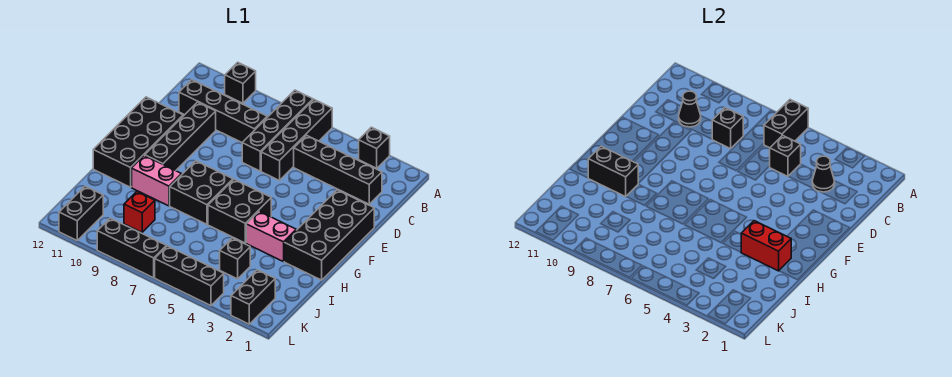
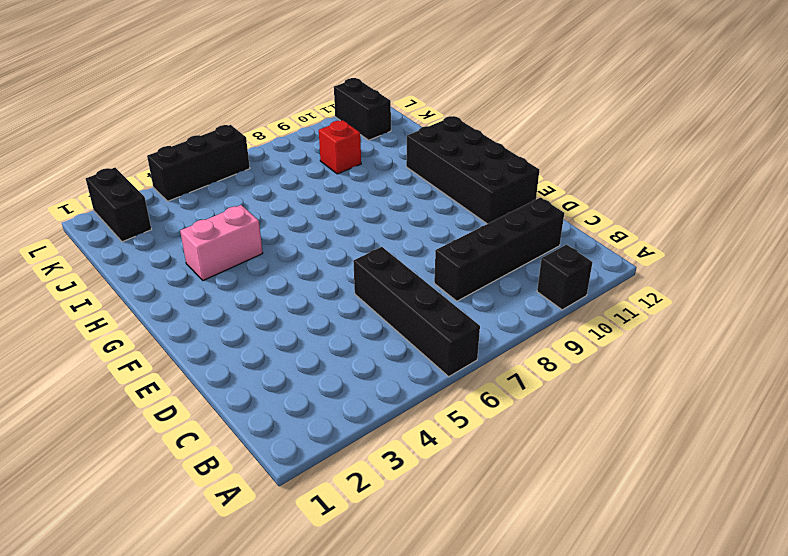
none -> black brick A3 level 1
none -> black brick A7:D7 level 1
none -> black brick C2:C5 level 1

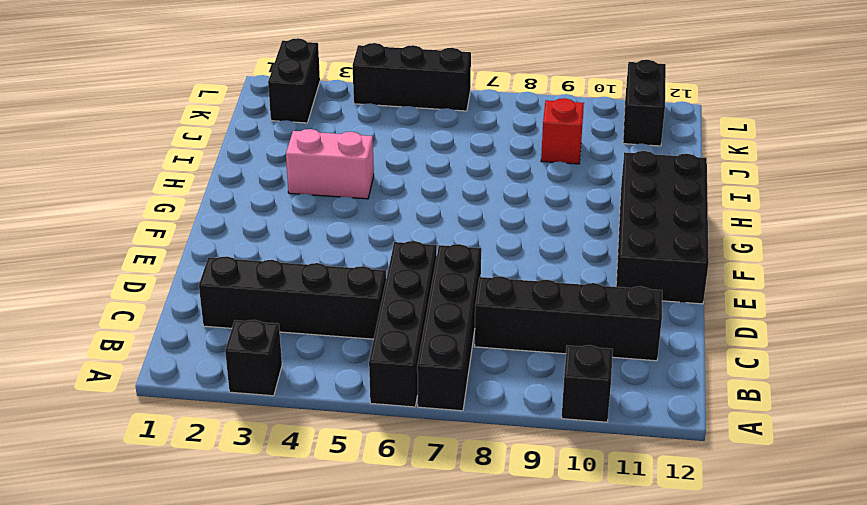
none -> black brick D10:G10 level 1
none -> black brick E1:H2 level 1
none -> black brick G5:H6 level 1

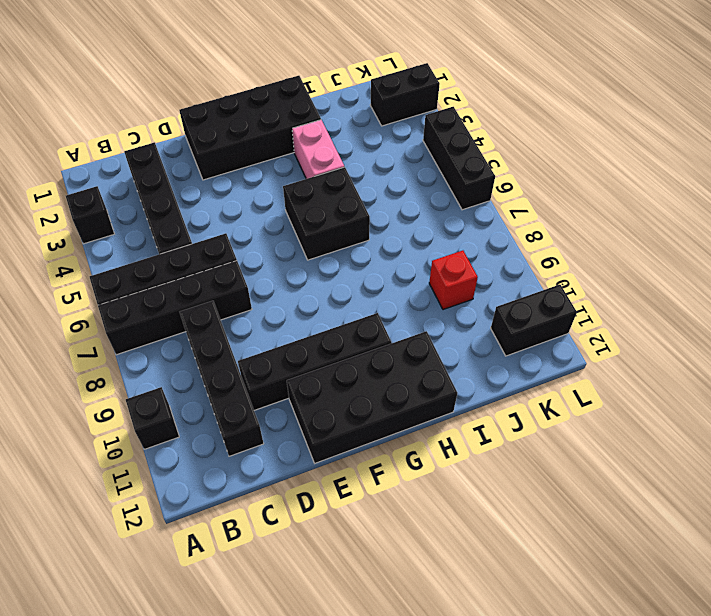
none -> black brick G7:H8 level 1
none -> pink brick H9:H10 level 1
none -> black brick J4 level 1

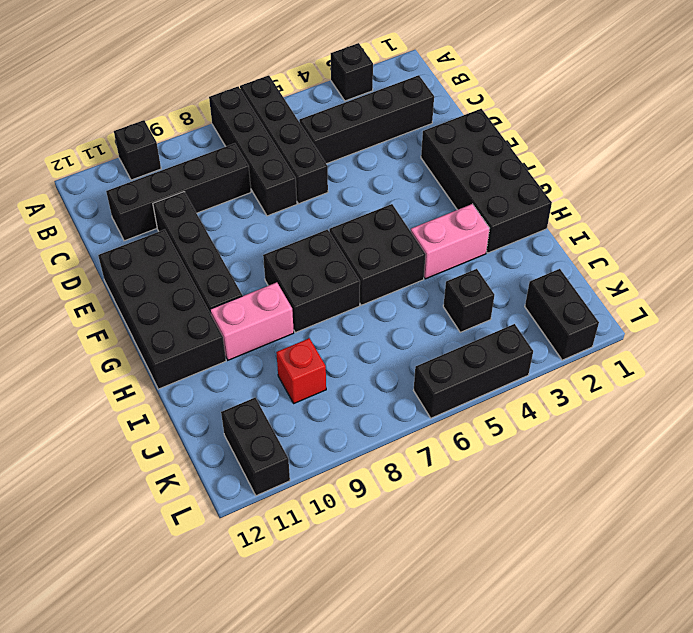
none -> black brick L7:L9 level 1
none -> black brick A6:B6 level 2
none -> black cone C3 level 2

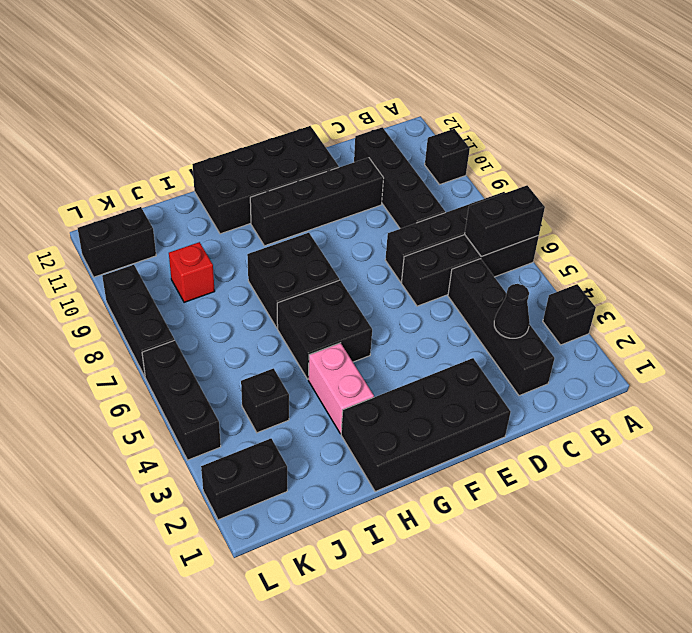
none -> pink brick H9:H10 level 1
none -> black brick C5 level 2
none -> black brick C8 level 2

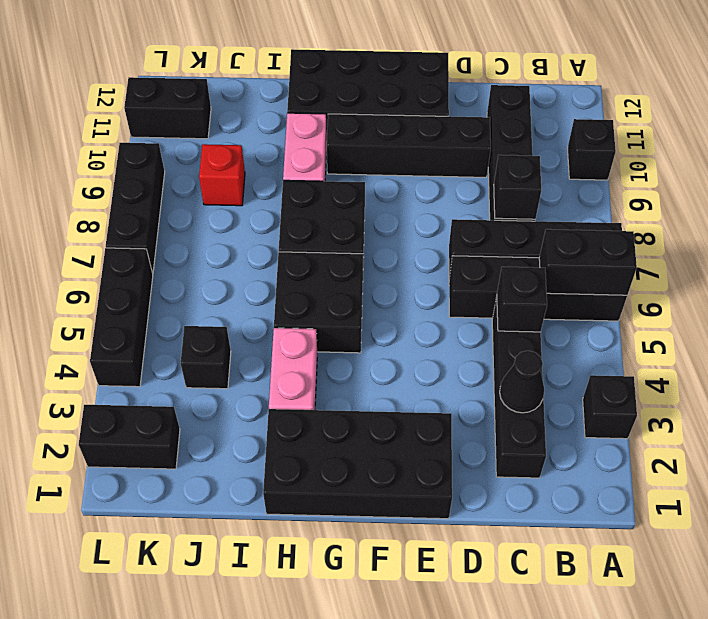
none -> black cone C10 level 2
none -> red brick H2:H3 level 2
none -> black brick H10:H11 level 2

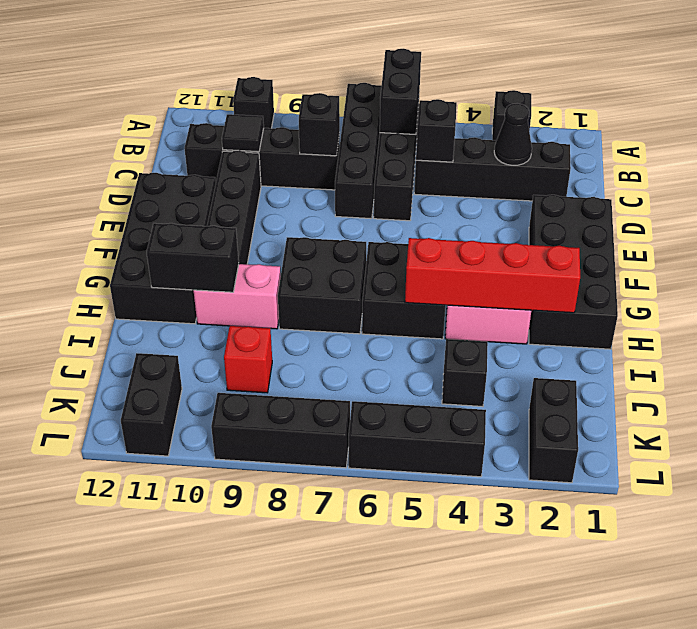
black tile C10 level 2 -> black cone C10 level 2
red brick H2:H5 level 2 -> red brick H2:H3 level 2

